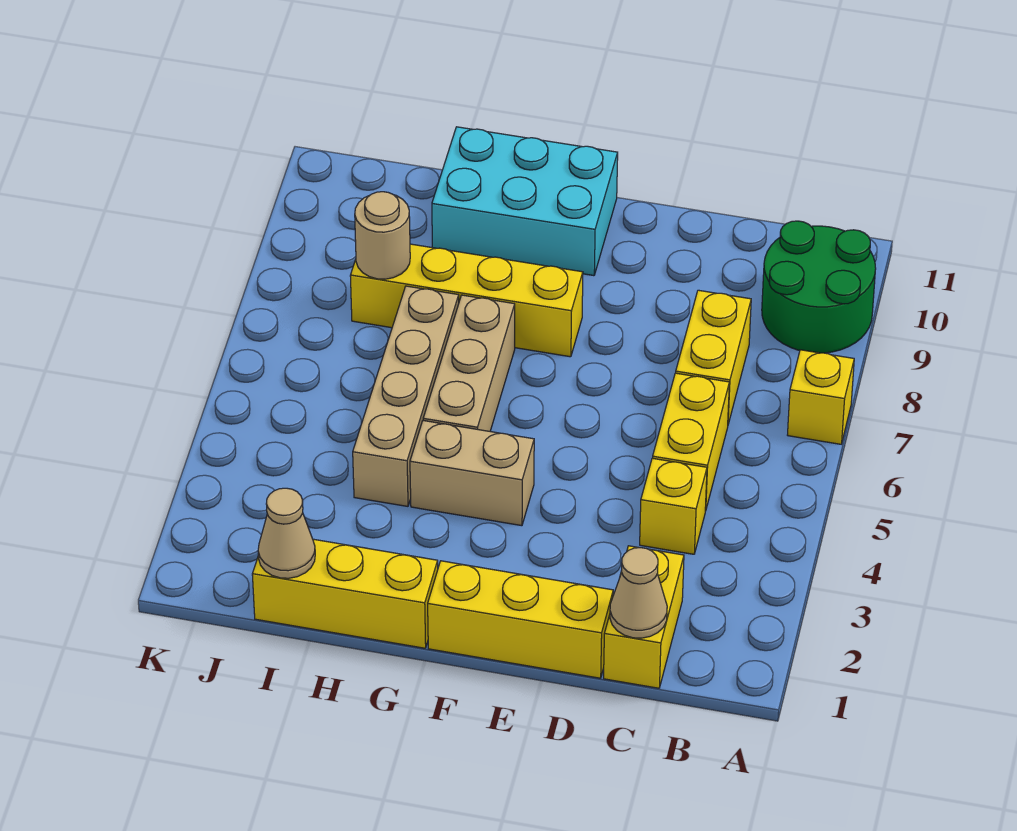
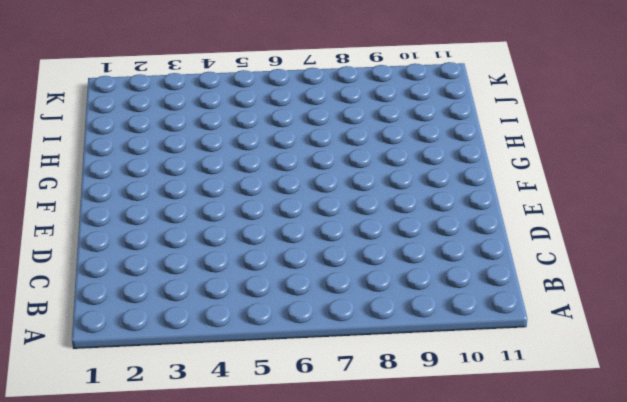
none -> yellow brick A7 level 1
none -> green round brick A9:B10 level 1
none -> yellow brick C1:C2 level 1

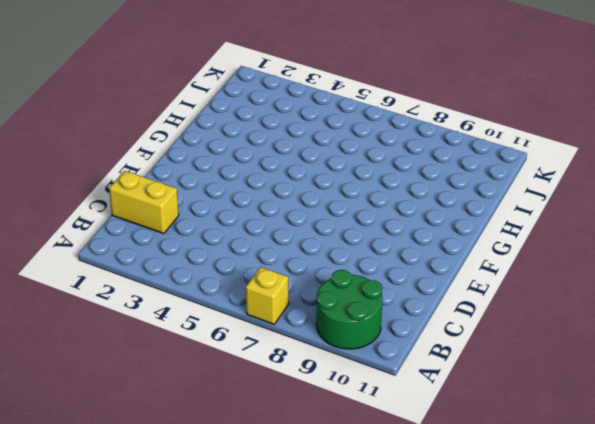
none -> yellow brick C4 level 1
none -> yellow brick C5:C6 level 1
none -> yellow brick C7:C8 level 1

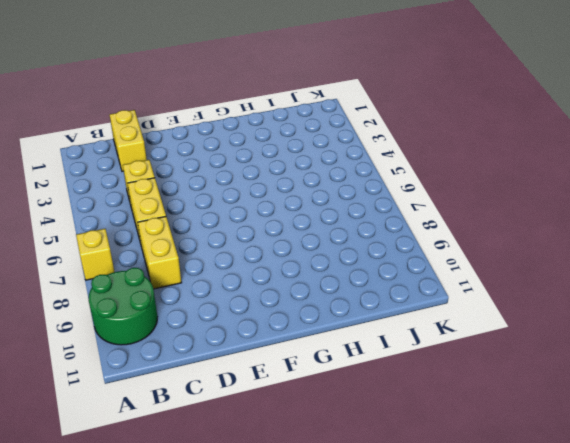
none -> yellow brick D1:F1 level 1
none -> tan brick F4:G4 level 1
none -> yellow brick F8:I8 level 1

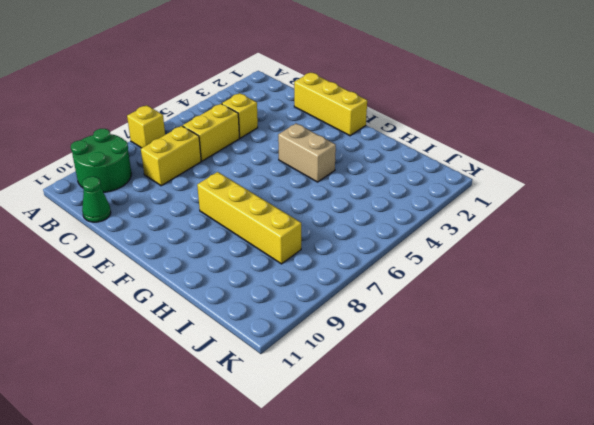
green cone C11 level 1 -> none
none -> yellow brick C1:C2 level 1
none -> cyan brick F10:H11 level 1
none -> yellow brick G1:I1 level 1

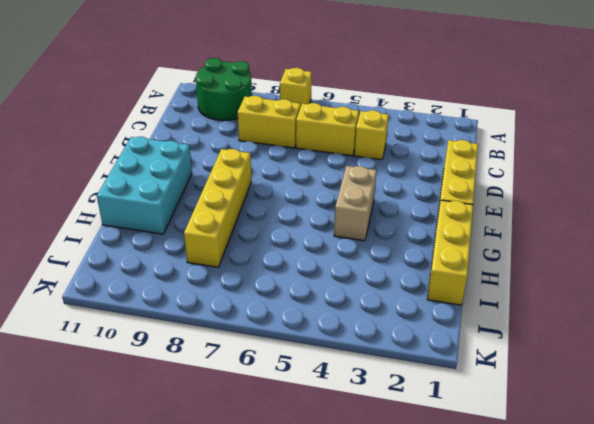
none -> yellow brick C1:C2 level 1
none -> tan brick G5:G7 level 1
none -> tan brick H4:H7 level 1

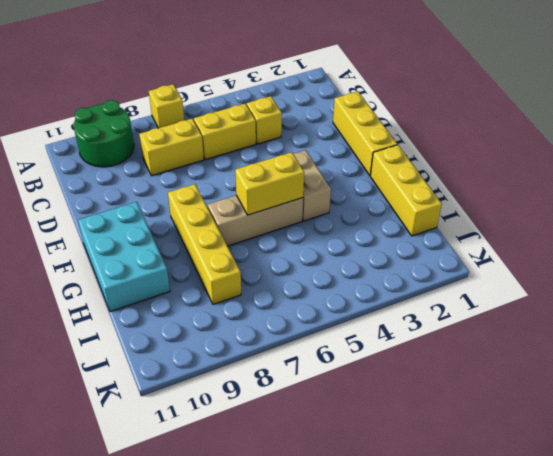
yellow brick G5:G6 level 2 -> yellow brick C1:C2 level 1
none -> tan brick H4:H7 level 1
none -> tan cone C1 level 2
none -> tan cone I1 level 2

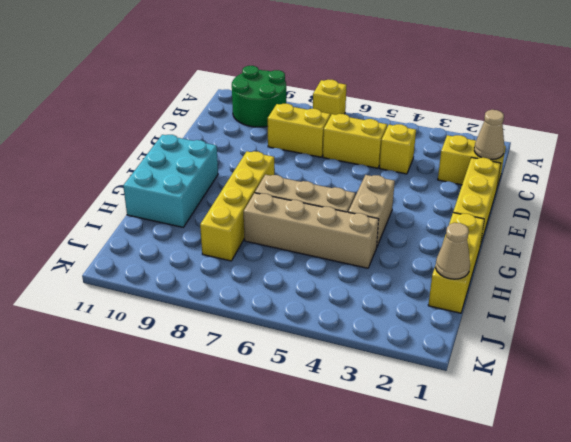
none -> tan round brick I8 level 2

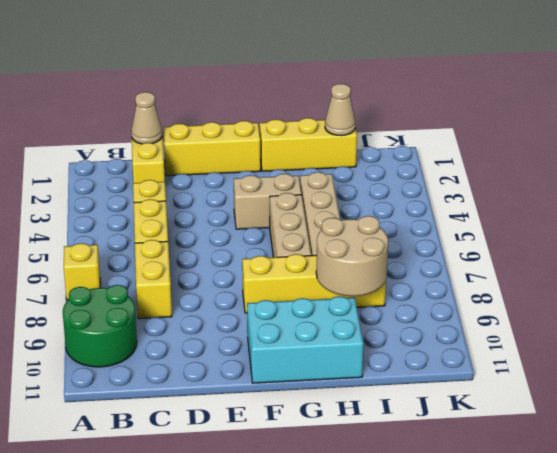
tan round brick H8:I9 level 2 -> tan round brick I8 level 2

